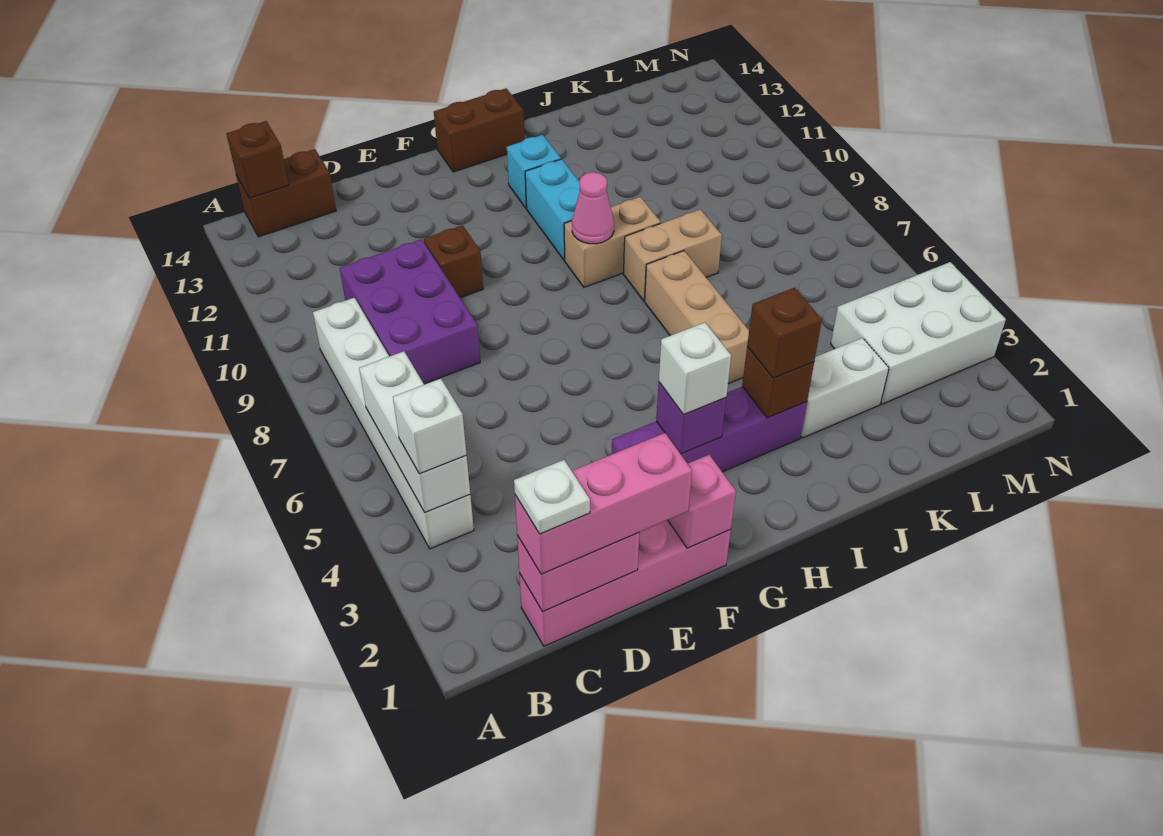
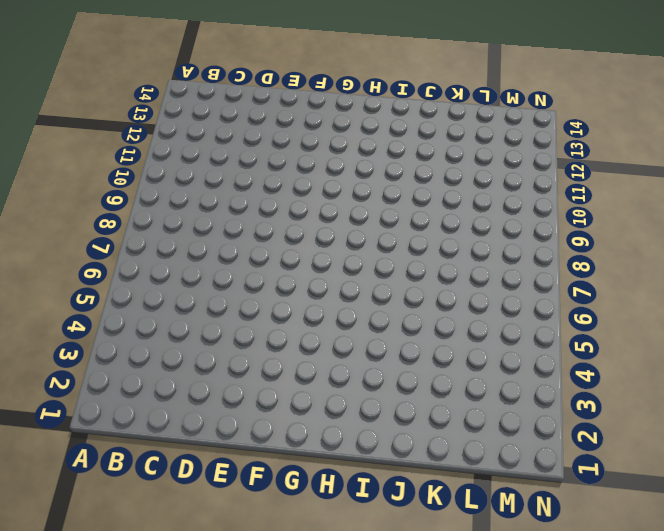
none -> white brick B4:B9 level 1
none -> brown brick B14:C14 level 1
none -> pink brick C1:F1 level 1

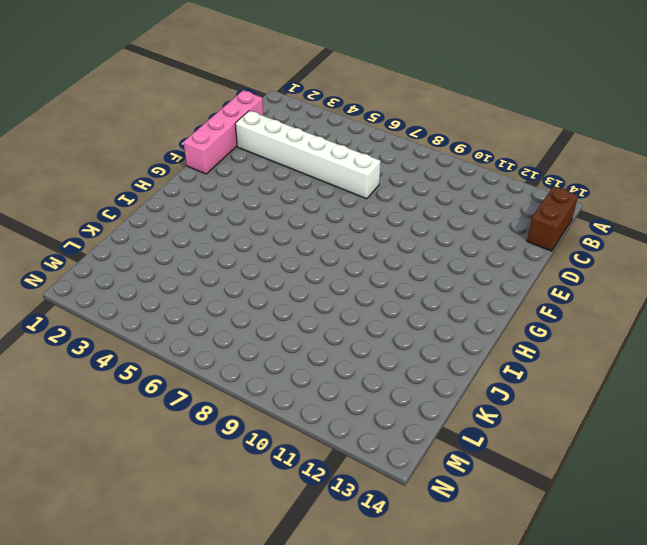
white brick D2:D7 level 1 -> white brick B4:B9 level 1
none -> purple brick C8:D10 level 1
none -> brown brick E10 level 1
none -> purple brick F3:I3 level 1

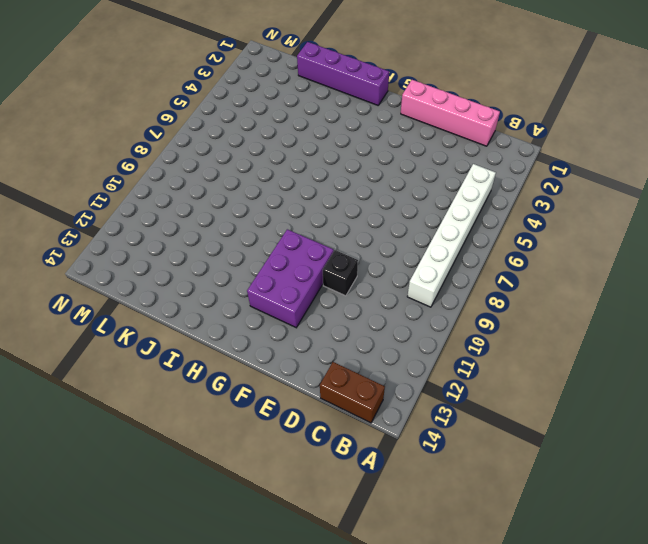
black brick E10 level 1 -> brown brick E10 level 1
purple brick F10:G12 level 1 -> purple brick C8:D10 level 1
purple brick H1:K1 level 1 -> purple brick F3:I3 level 1
none -> brown brick G14:H14 level 1
none -> tan brick H9:I9 level 1
none -> cyan brick H10:H11 level 1

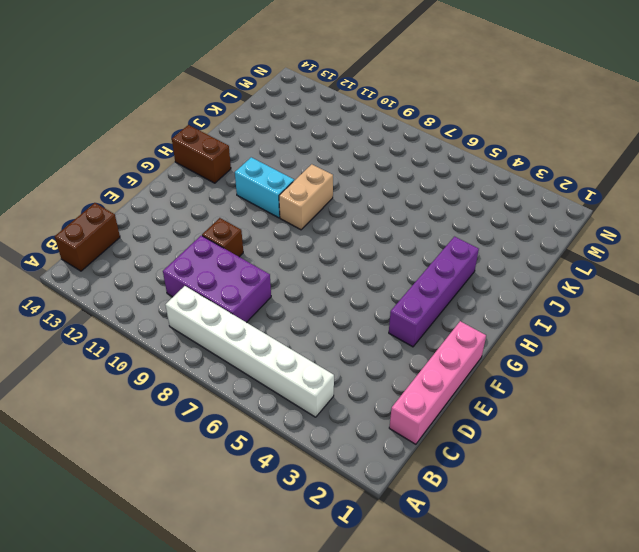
brown brick H13:H14 level 1 -> brown brick G14:H14 level 1
none -> cyan brick H12 level 1
none -> tan brick I5:I7 level 1
none -> tan brick I8:J8 level 1

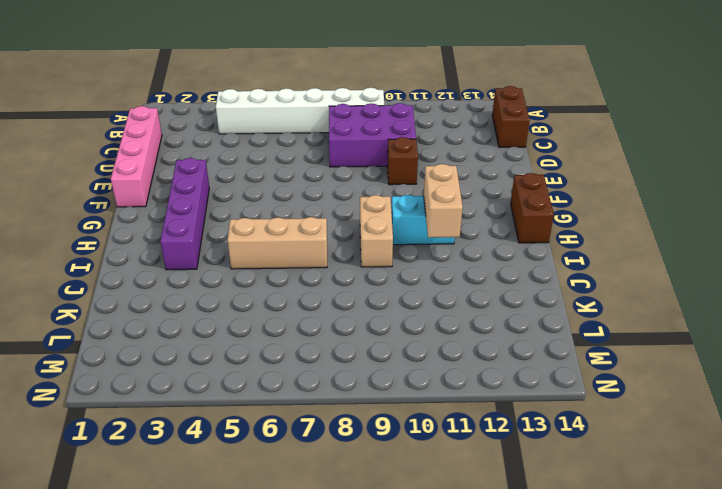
tan brick H11:I11 level 2 -> tan brick I8:J8 level 1
none -> cyan brick H12 level 1
none -> white brick J3:K3 level 1
none -> white brick L3:N4 level 1

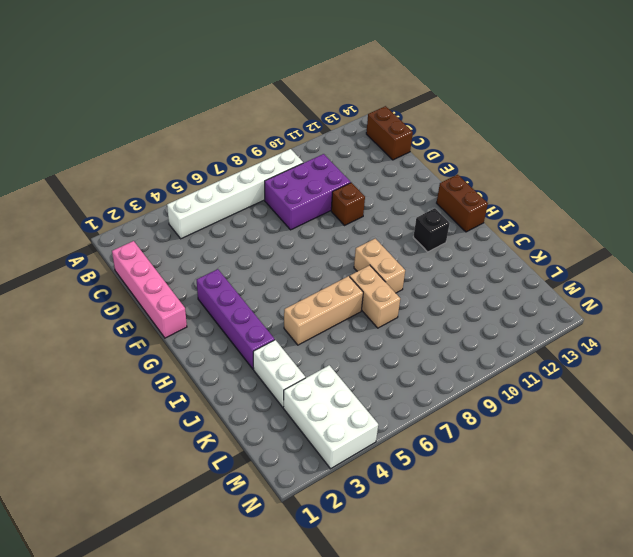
black brick H12 level 1 -> cyan brick H12 level 1
none -> cyan brick H10:H11 level 1
none -> white brick B4:B6 level 2
none -> brown brick B14 level 2

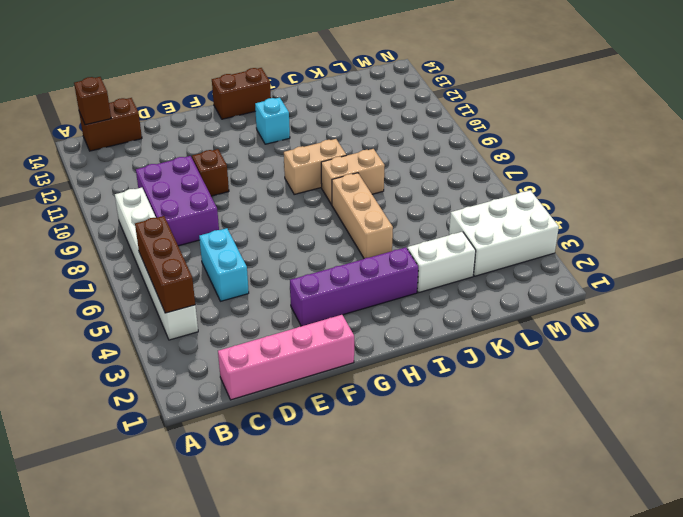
brown brick B4:B6 level 2 -> white brick B4:B6 level 2
cyan brick D5:D6 level 1 -> cyan brick H10:H11 level 1
none -> pink brick C1:D1 level 2
none -> pink brick F1 level 2
none -> purple brick G3 level 2

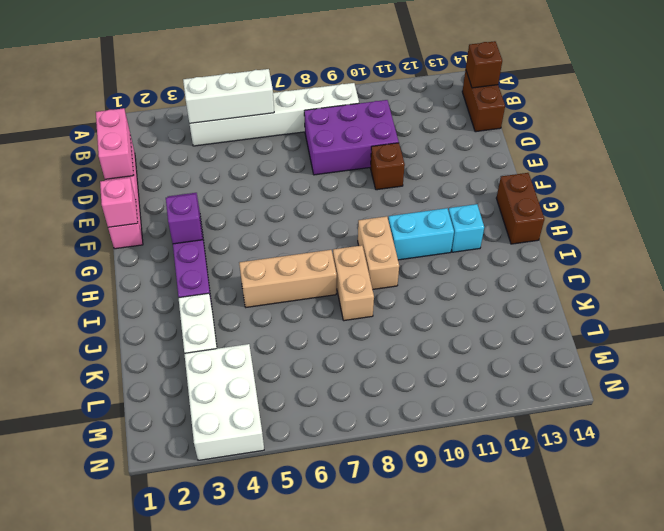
none -> pink cone H9 level 2
none -> brown brick I3 level 2
none -> white brick B4 level 3

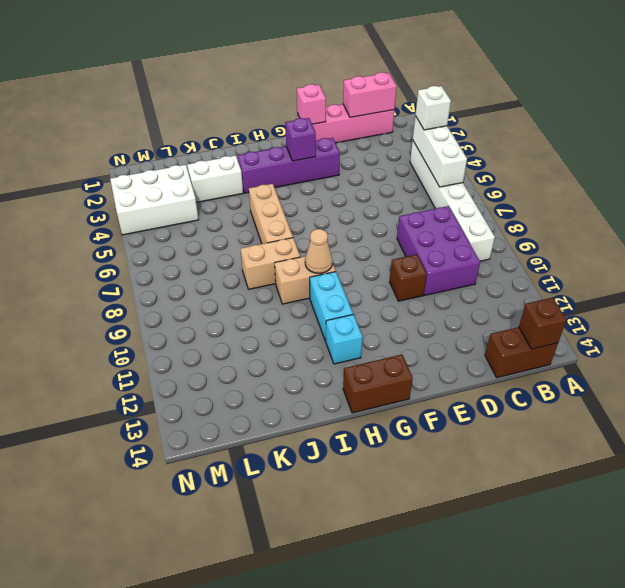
tan cone H9 level 2 -> pink cone H9 level 2
none -> brown brick I3 level 2
none -> pink brick C1:E1 level 3
none -> white brick G3 level 3

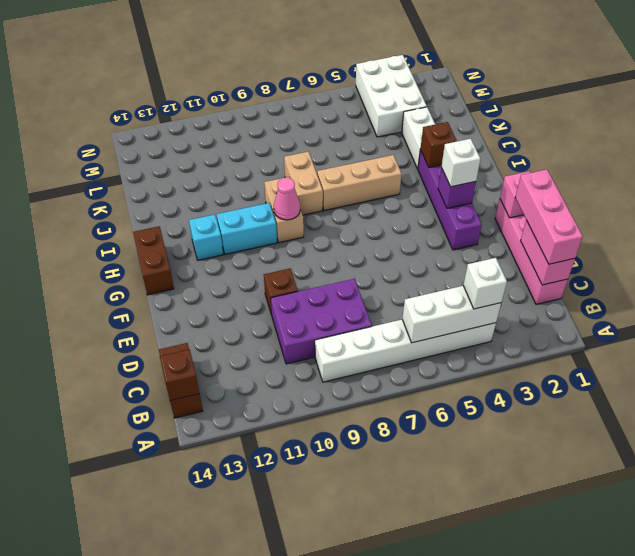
none -> brown brick I3 level 3
none -> white plate C1 level 4

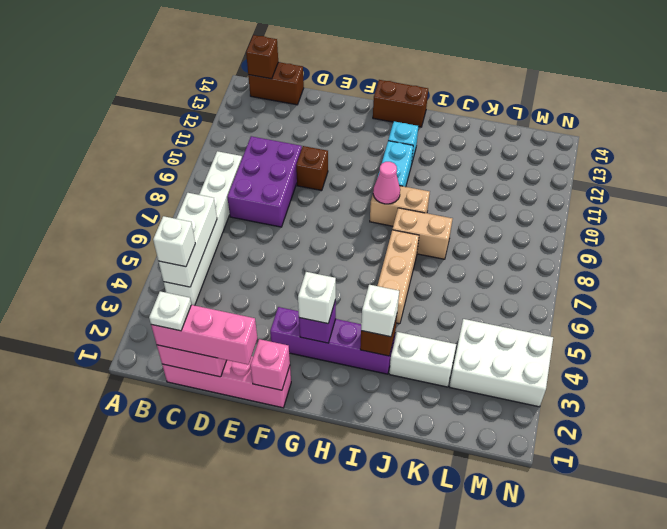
white brick I3 level 3 -> brown brick I3 level 3

